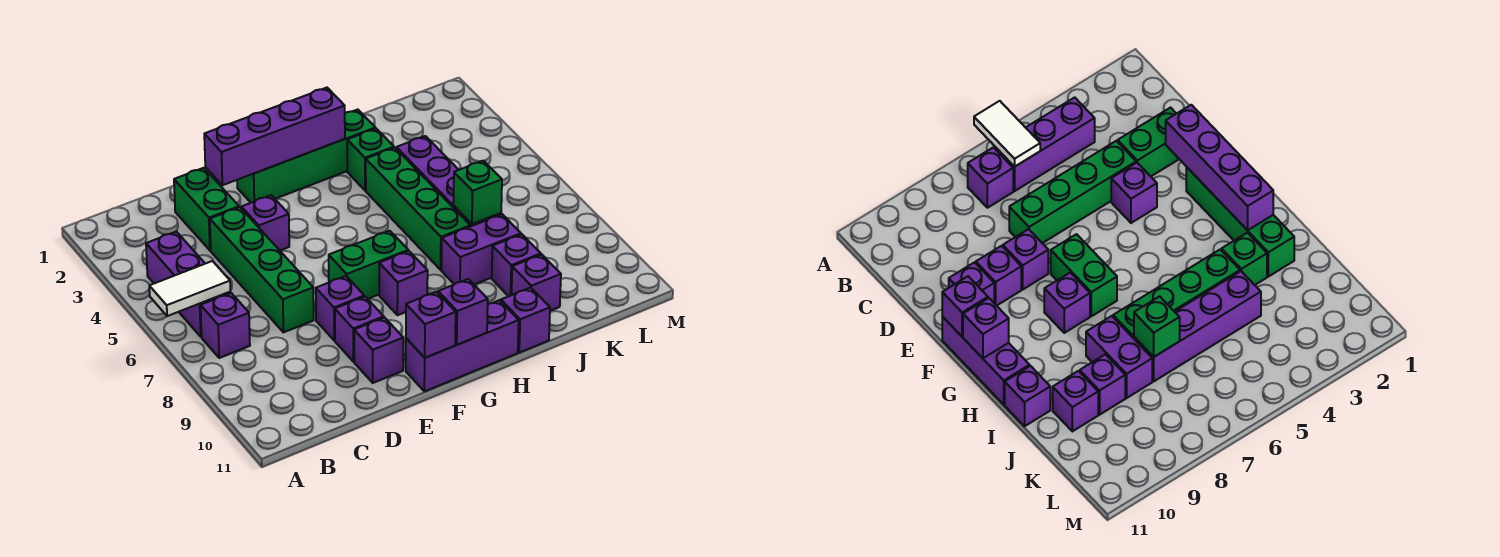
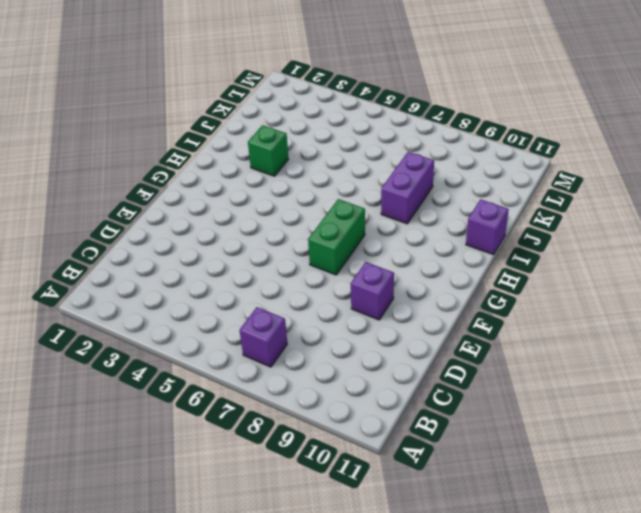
none -> purple brick B4:B6 level 1
none -> green brick D2:D3 level 1
none -> green brick D4:D7 level 1

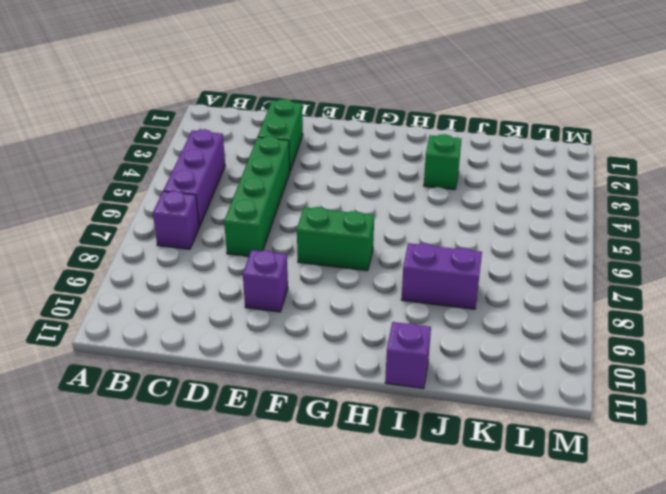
none -> purple brick E4 level 1
none -> purple brick E8 level 1
none -> purple brick E10 level 1

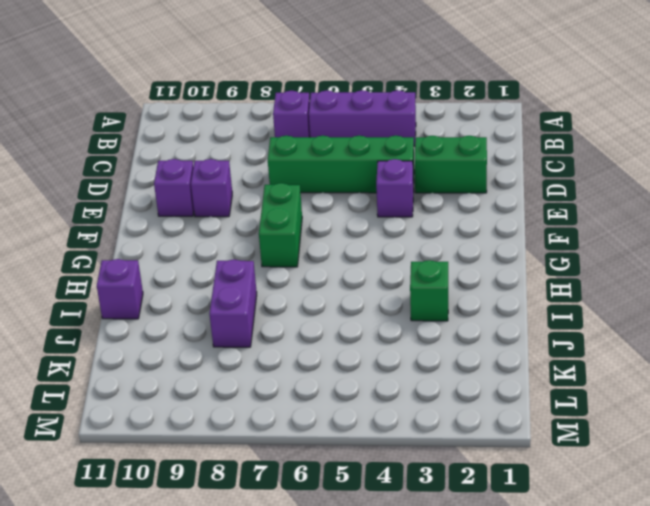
none -> purple brick E8 level 1
none -> green brick F2:I2 level 1
none -> purple brick F11:H11 level 1

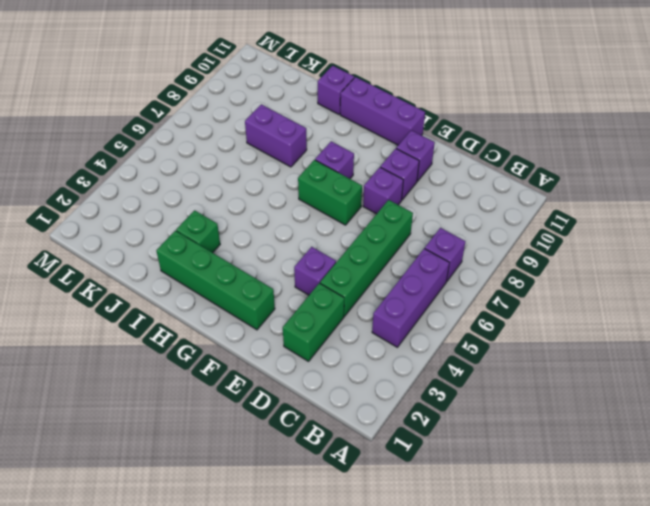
none -> green brick I4:I7 level 1
none -> purple brick J4:J7 level 1
none -> purple brick J9 level 1

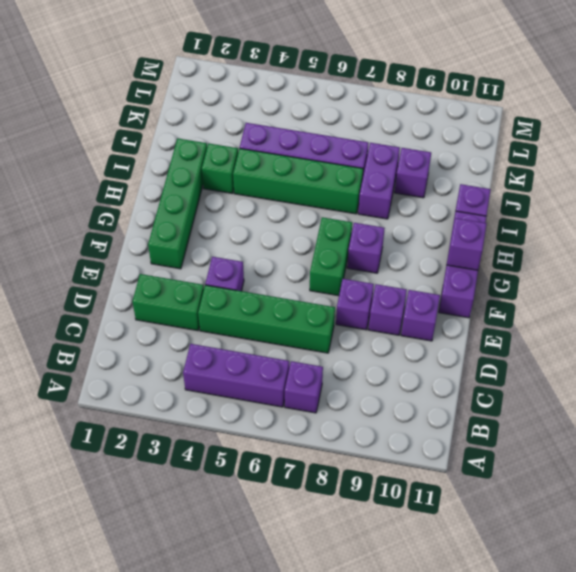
none -> purple brick J10 level 1
none -> white tile A6:B6 level 2
none -> purple brick E2:H2 level 2

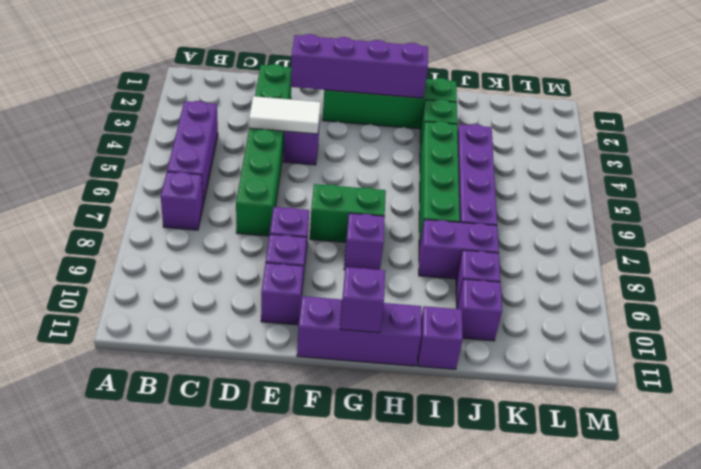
white tile D4:E4 level 2 -> white tile A6:B6 level 2
none -> purple brick F11 level 2
none -> green brick J7 level 2

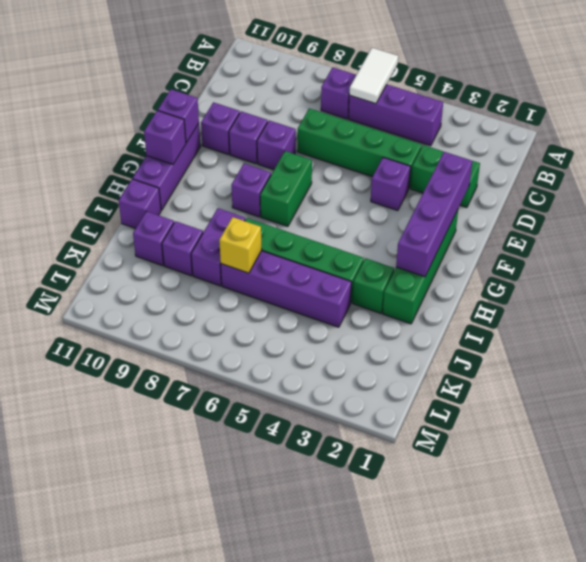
yellow brick J7 level 2 -> green brick J7 level 2

